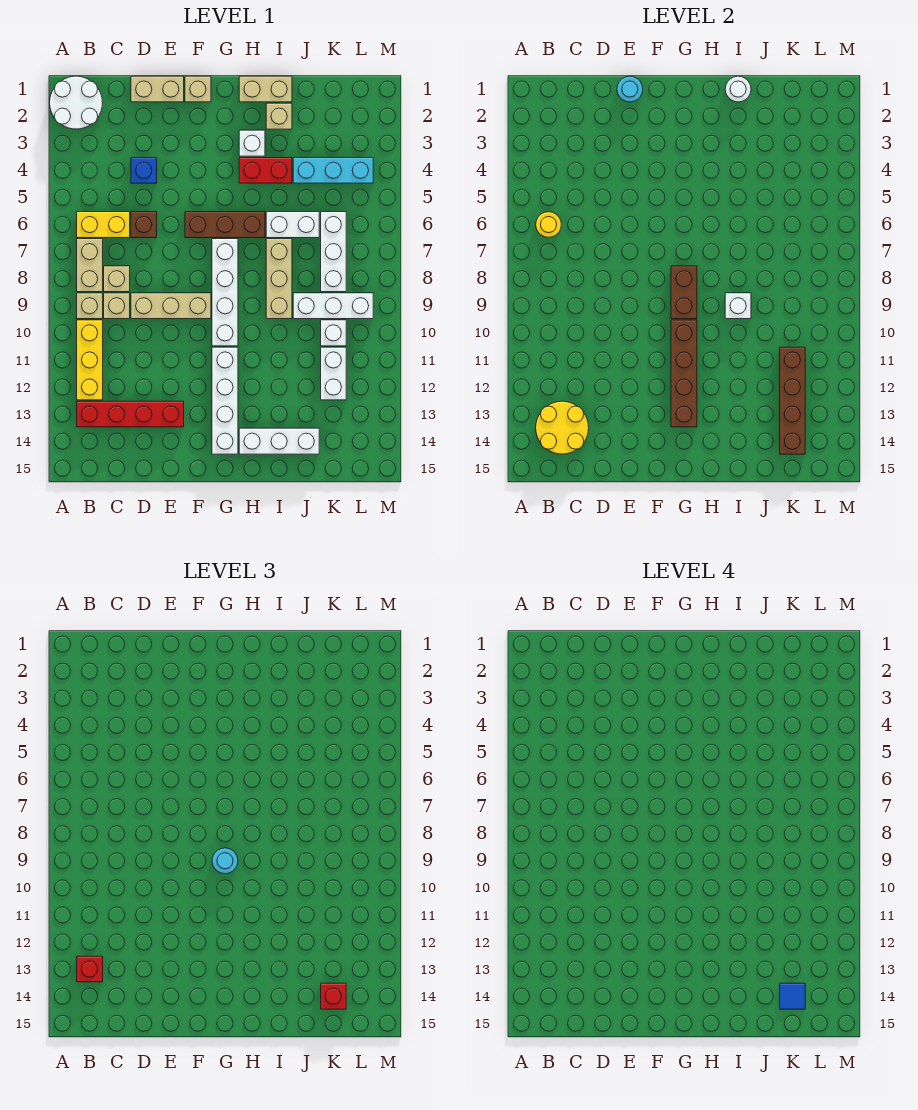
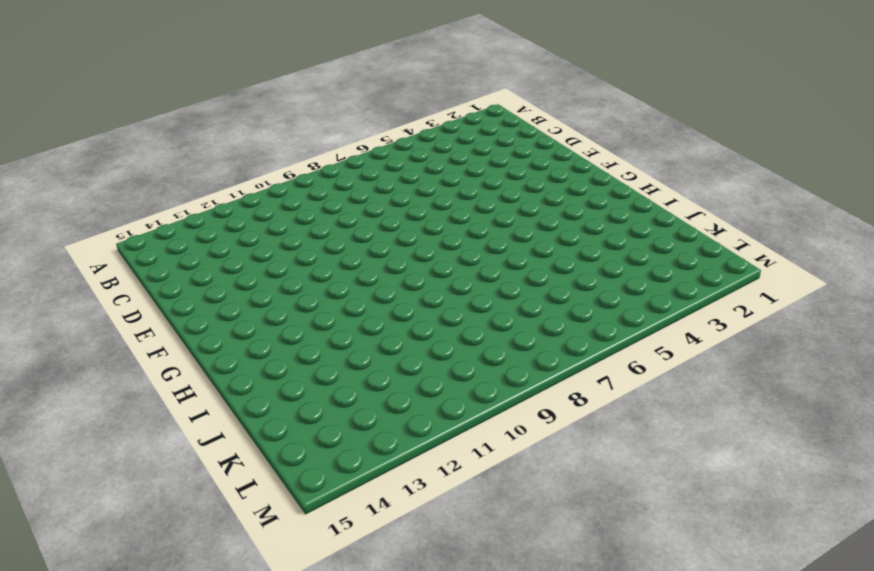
none -> white round brick A1:B2 level 1
none -> yellow brick B6:C6 level 1
none -> tan brick B7:B8 level 1
none -> tan brick B9 level 1

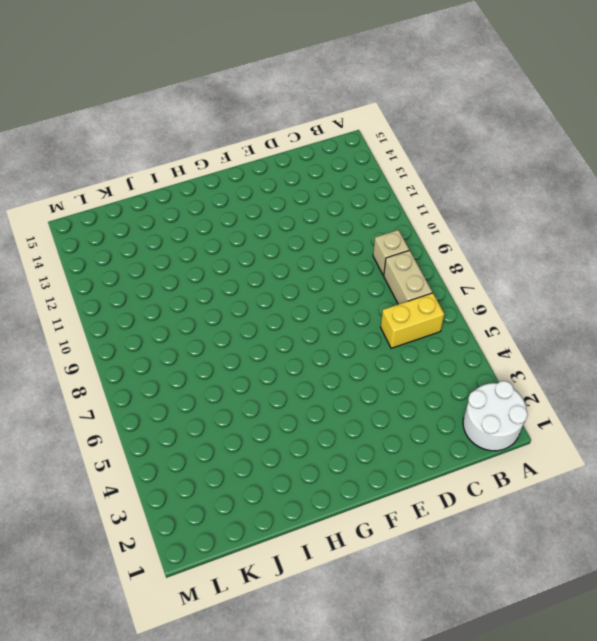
none -> yellow brick B10:B12 level 1
none -> red brick B13:E13 level 1
none -> tan brick C8 level 1
none -> tan brick C9 level 1

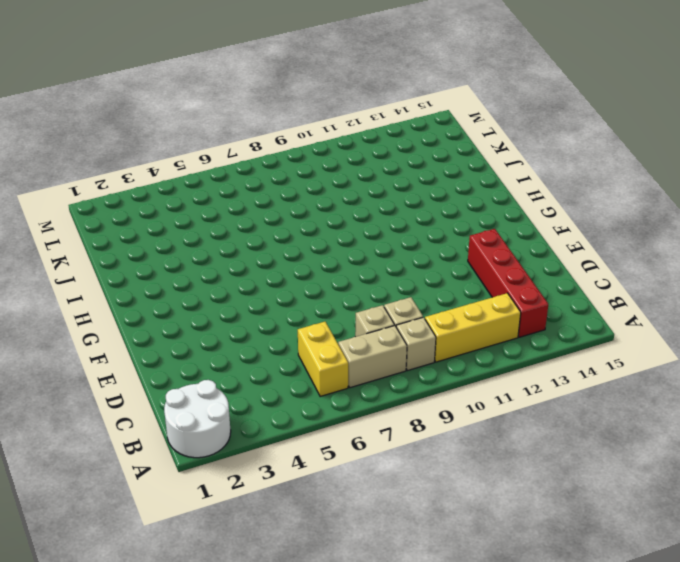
none -> tan brick D1:E1 level 1
none -> blue brick D4 level 1
none -> brown brick D6 level 1
none -> tan brick D9:F9 level 1

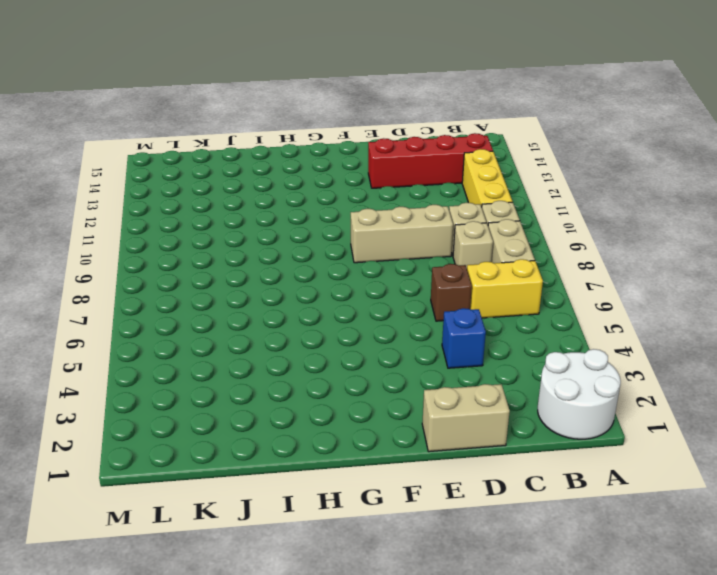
none -> tan brick F1 level 1
none -> brown brick F6:H6 level 1
none -> white brick G7:G10 level 1
none -> white brick G11:G14 level 1

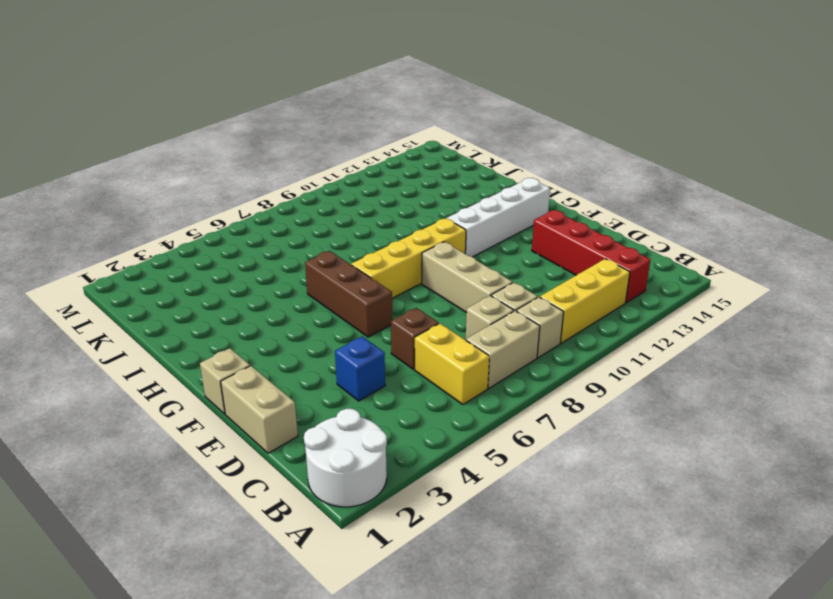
yellow brick G7:G10 level 1 -> white brick G7:G10 level 1
none -> tan brick H1:I1 level 1
none -> white brick H3 level 1
none -> red brick H4:I4 level 1
none -> white brick H14:J14 level 1

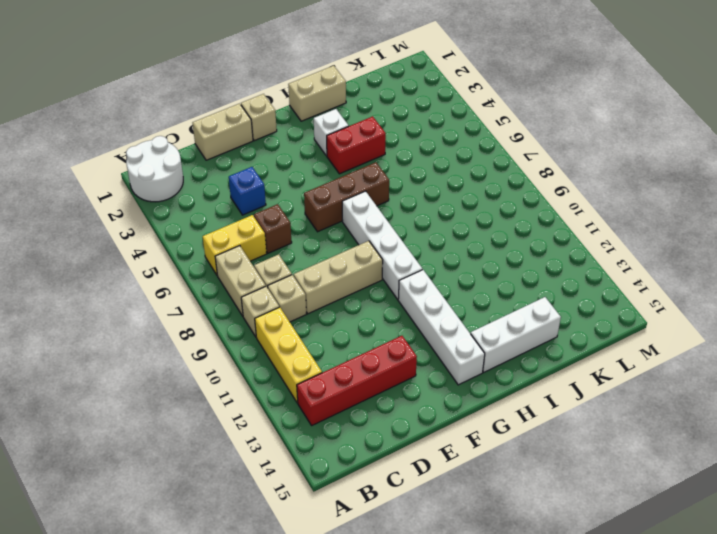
none -> tan brick I2 level 1
none -> white brick I6:J6 level 1
none -> tan brick I7:I9 level 1
none -> cyan brick J4:L4 level 1

